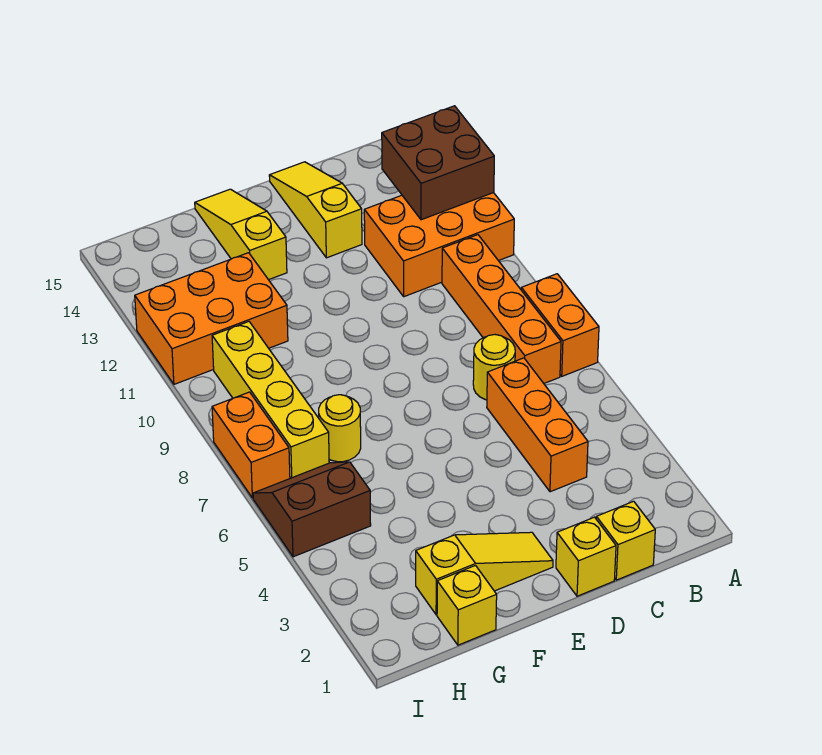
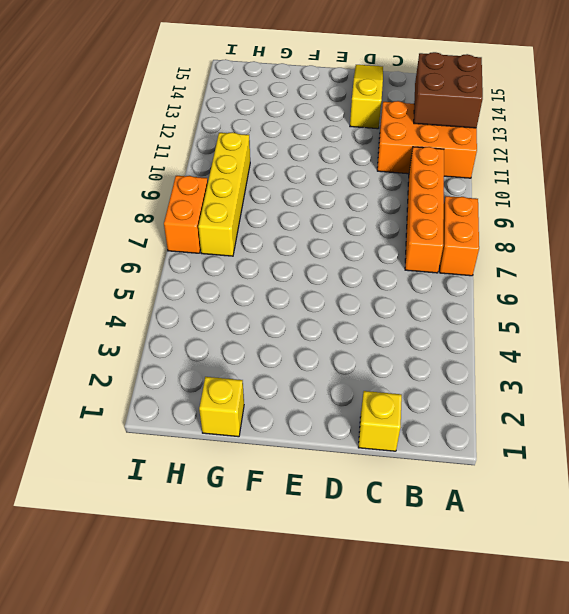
none -> orange brick C4:C6 level 1
none -> yellow round brick C7 level 1
none -> yellow brick D1 level 1

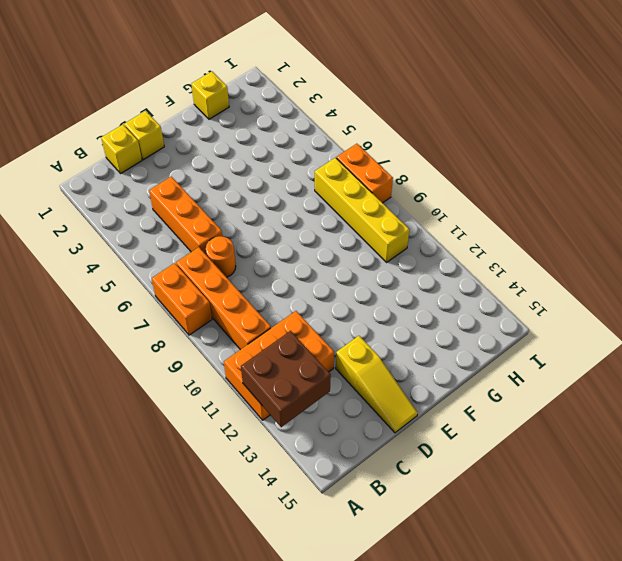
orange round brick C7 level 1 -> yellow round brick C7 level 1
none -> yellow slope E2:G2 level 1 top G
none -> yellow slope F13:F15 level 1 top 13
none -> yellow round brick G7 level 1

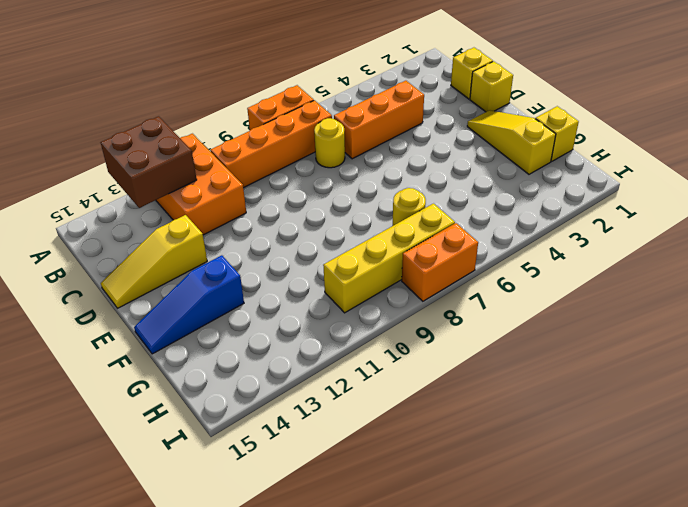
blue slope F13:F15 level 1 top 13 -> yellow slope F13:F15 level 1 top 13
none -> orange brick G11:I12 level 1
none -> brown slope H5:I6 level 1 top 5

